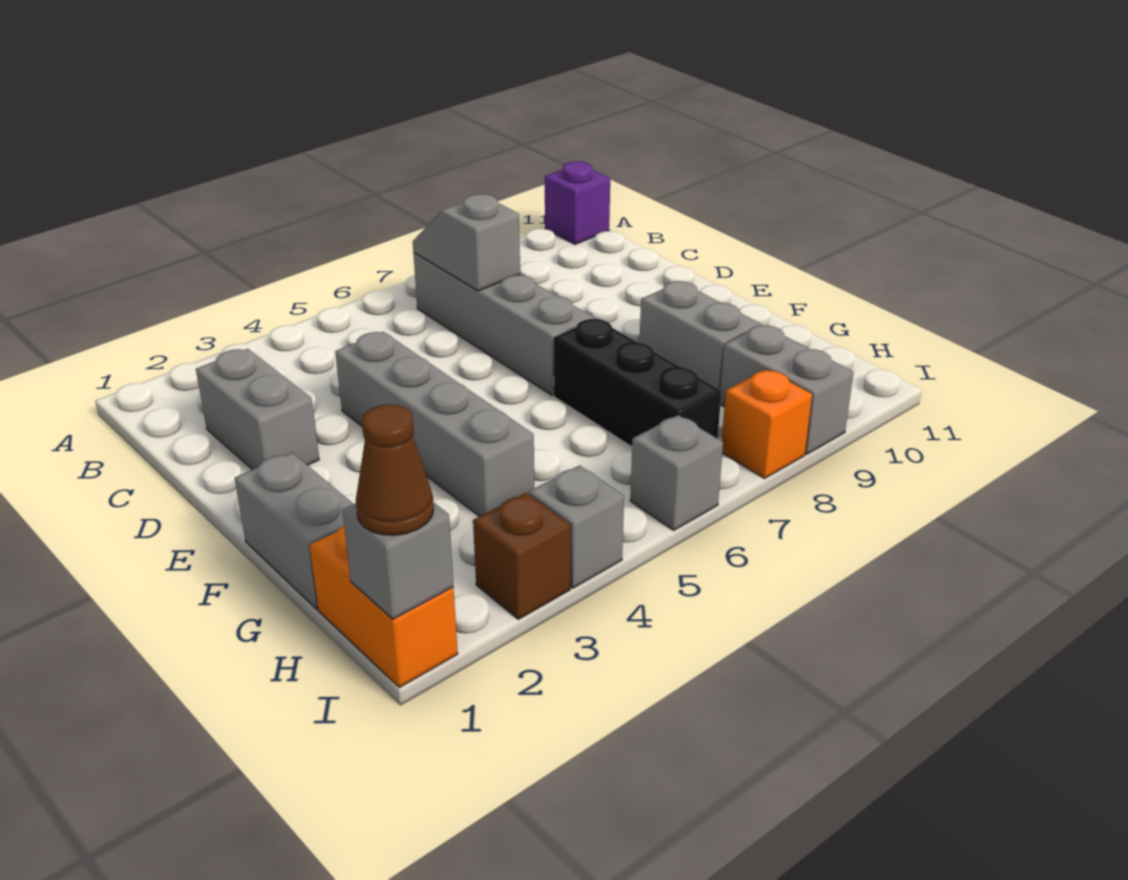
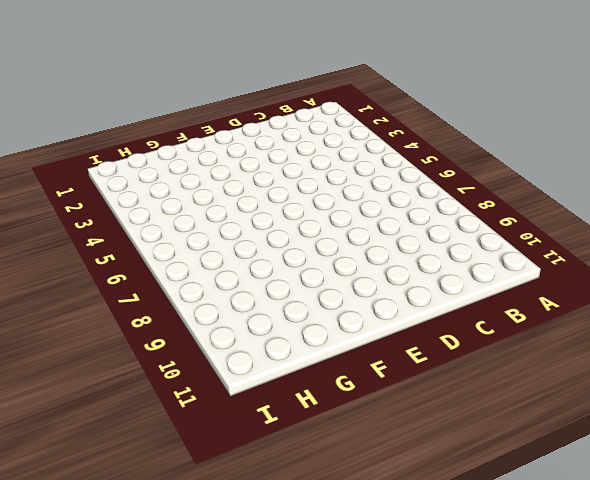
none -> purple brick A11 level 1
none -> grey brick B7:E7 level 1
none -> grey brick C2:D2 level 1

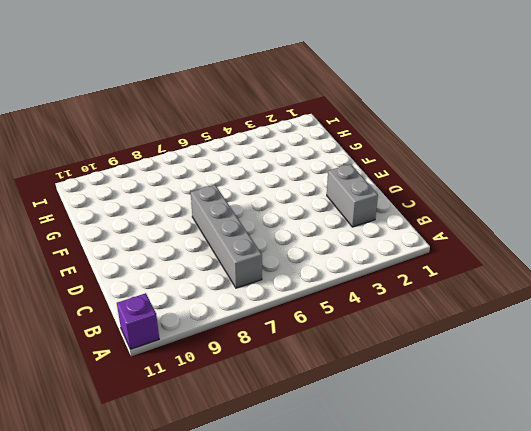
none -> grey brick D4:G4 level 1
none -> grey brick F1:G1 level 1
none -> black brick F7:H7 level 1

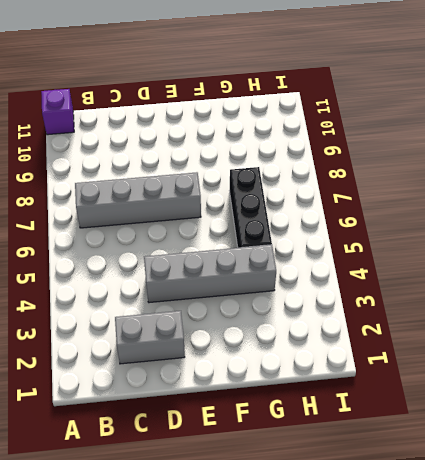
black brick G5:G7 level 1 -> black brick F7:H7 level 1
none -> grey brick F1:G1 level 1
none -> grey brick F9:G9 level 1
none -> orange brick H1:I1 level 1

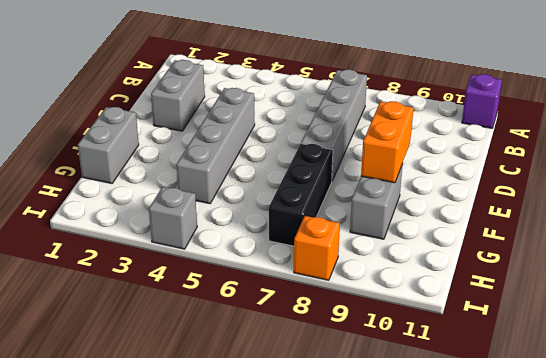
orange brick E9:F9 level 2 -> orange brick H1:I1 level 1
none -> grey brick H9:I9 level 1
none -> brown brick I3 level 1
none -> grey brick I6 level 1

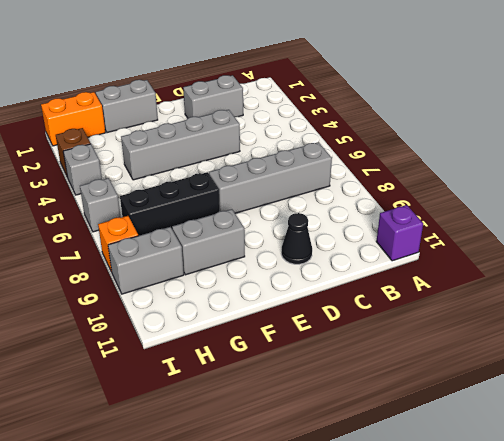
black cone D10 level 1 -> none
none -> grey slope B7:C7 level 2 top C
none -> grey brick I1 level 2
none -> brown cone I1 level 3

